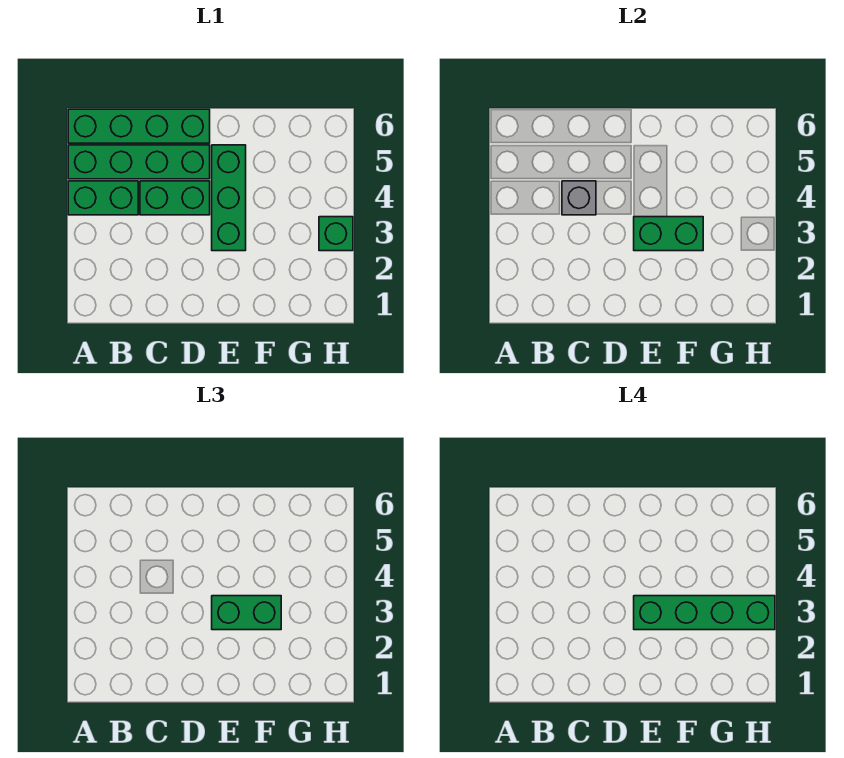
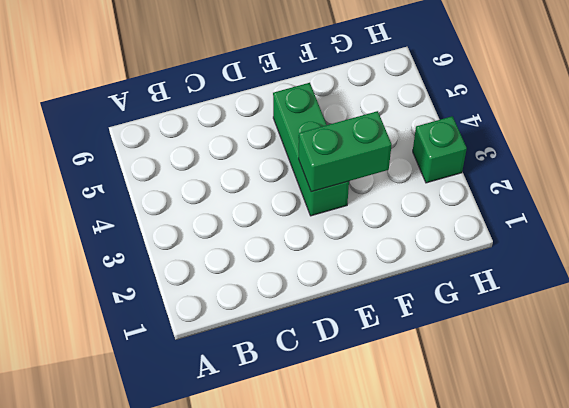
none -> green brick A4:B4 level 1
none -> green brick A5:D5 level 1

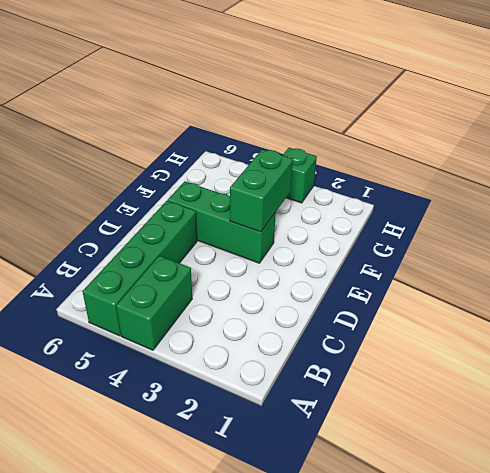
none -> green brick A6:D6 level 1
none -> green brick C4:D4 level 1

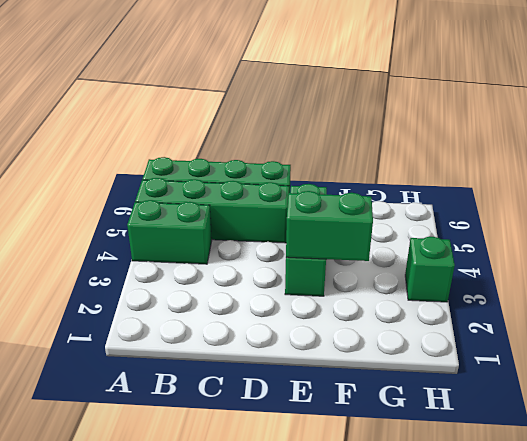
none -> green brick C4:D4 level 1
none -> grey brick C4 level 2

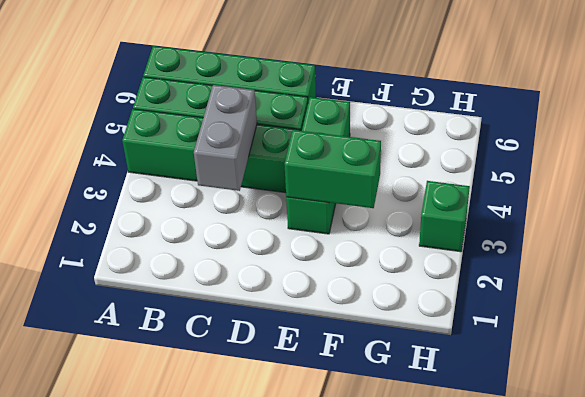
grey brick C3:C4 level 2 -> grey brick C4 level 2
none -> green brick E3:F3 level 3
none -> green brick E3:H3 level 4

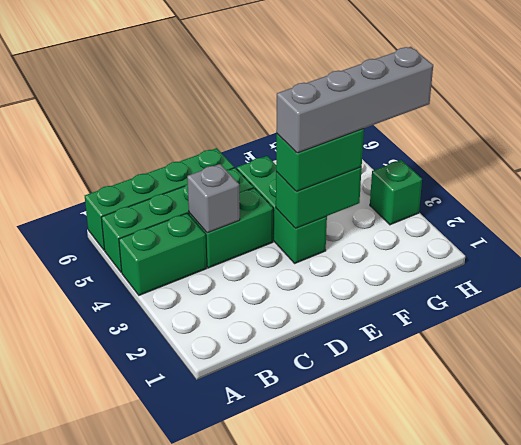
grey brick E3:H3 level 4 -> green brick E3:H3 level 4

